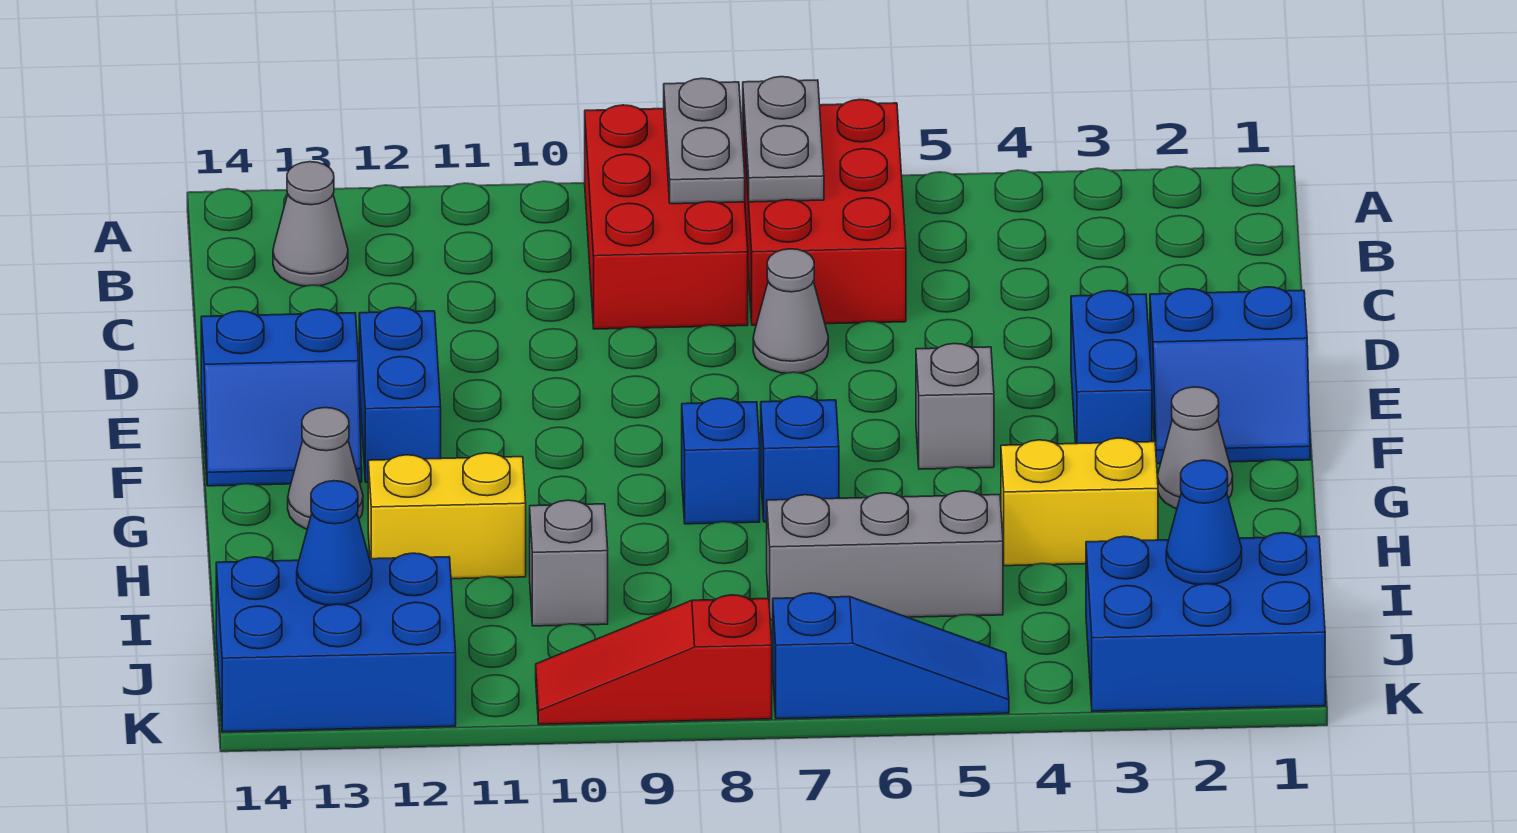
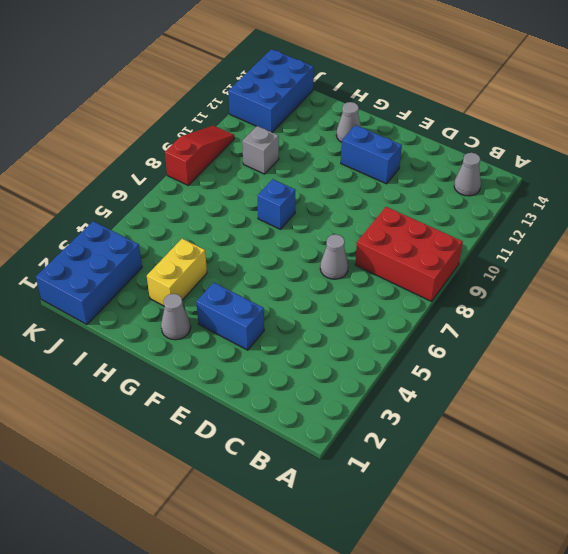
none -> red brick A6:C7 level 1
none -> blue slope E1:F2 level 1 top E
none -> blue slope E13:F14 level 1 top E

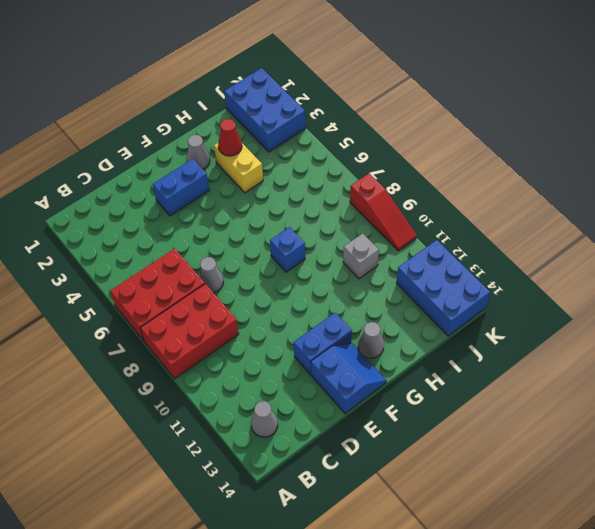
red cone H3 level 2 -> none
none -> blue slope E1:F2 level 1 top E
none -> grey brick F5 level 1
none -> blue brick G7 level 1

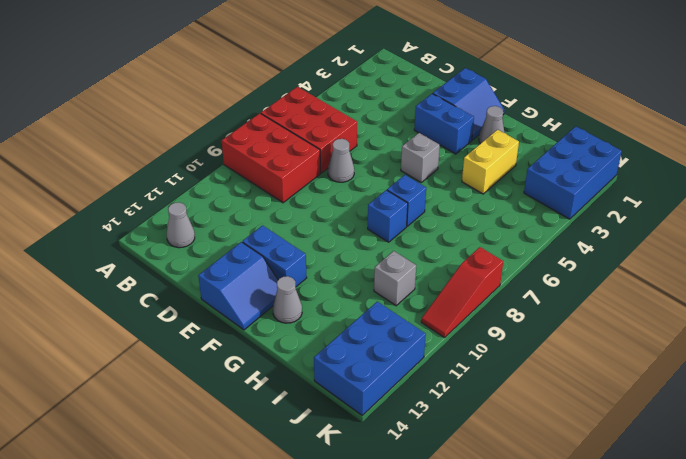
none -> yellow brick H11:H12 level 1
none -> grey brick I5:I7 level 1
none -> blue slope K5:K7 level 1 top 7

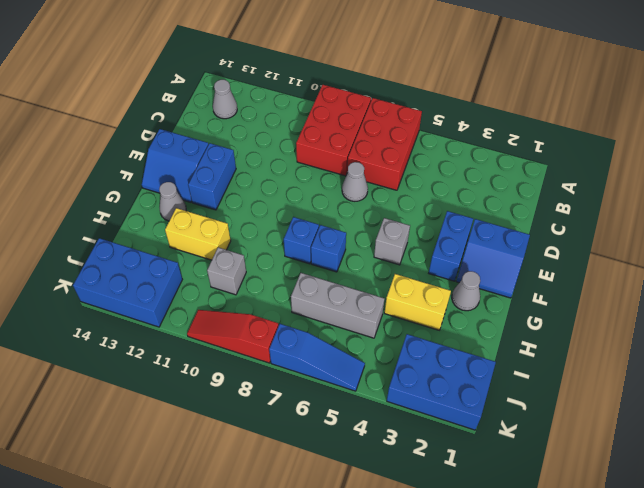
none -> grey plate A7:B7 level 2
none -> grey plate A8:B8 level 2
none -> blue cone J2 level 2

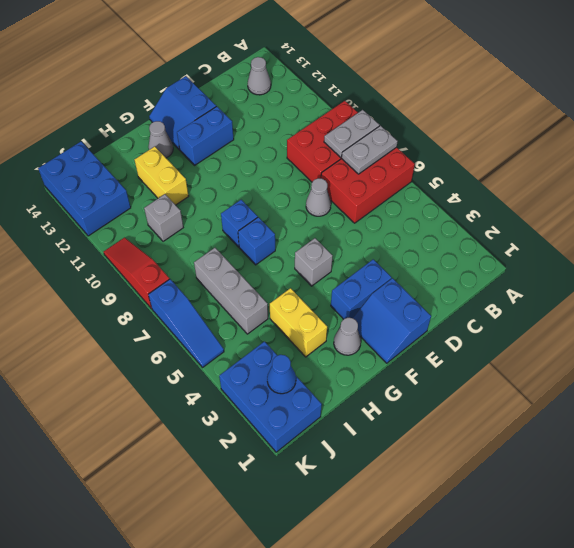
none -> blue cone J13 level 2

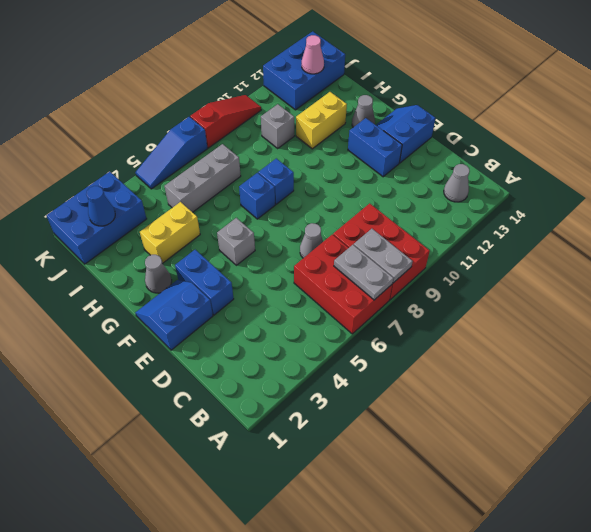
pink cone J13 level 2 -> blue cone J13 level 2

